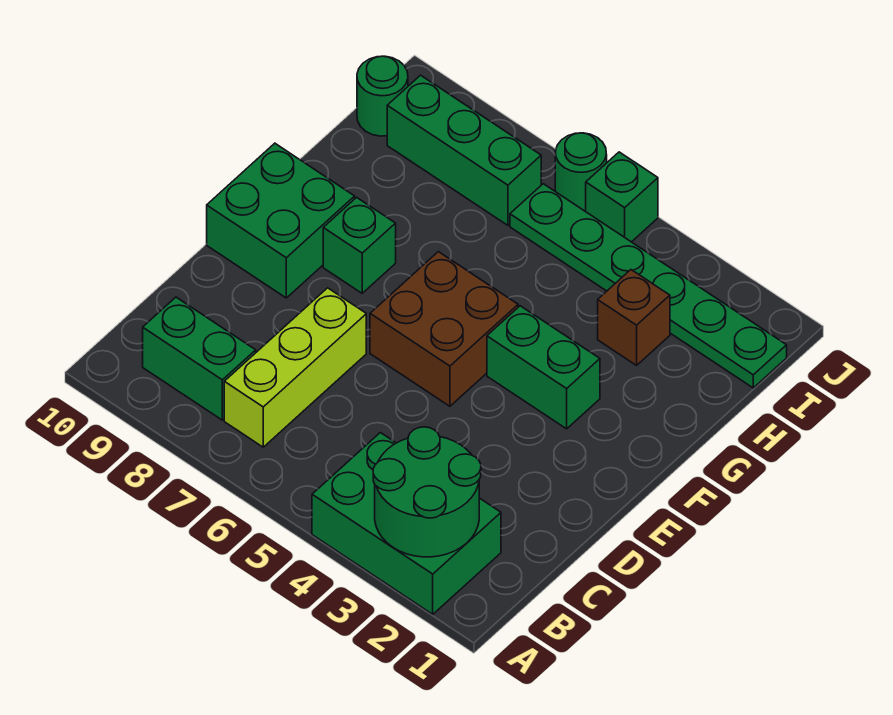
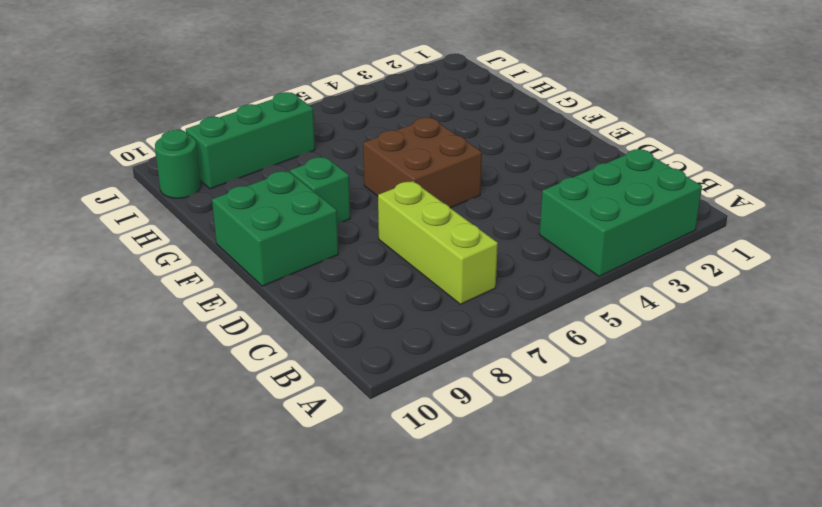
none -> green brick B8:B9 level 1
none -> green brick F3:F4 level 1
none -> brown brick H3 level 1

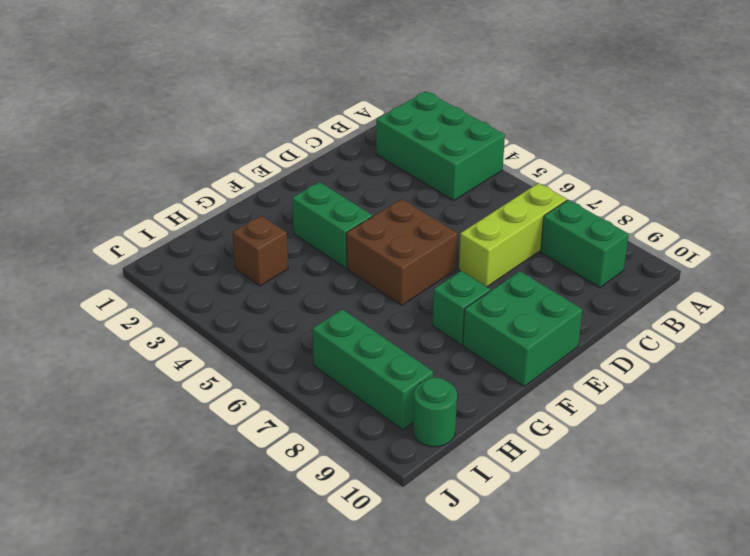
none -> green plate I1:I6 level 1
none -> green brick J5 level 1
none -> green round brick J6 level 1

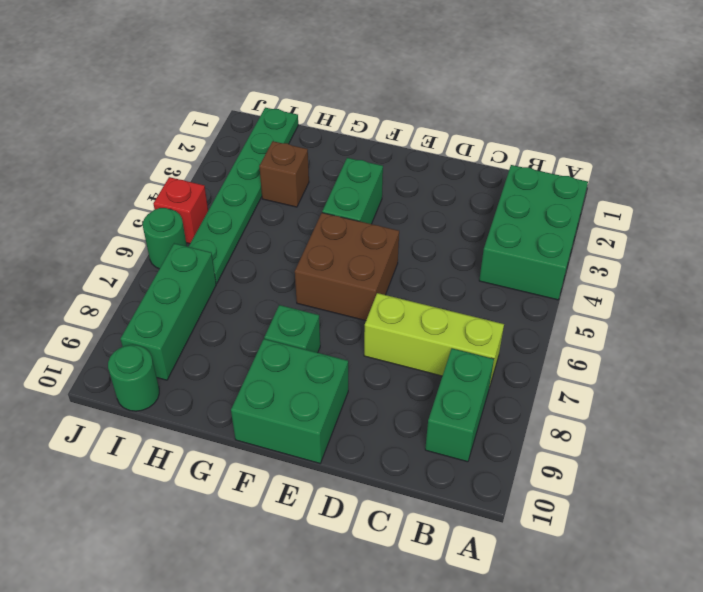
red brick J5 level 1 -> green brick J5 level 1
none -> green round brick A2:B3 level 2

